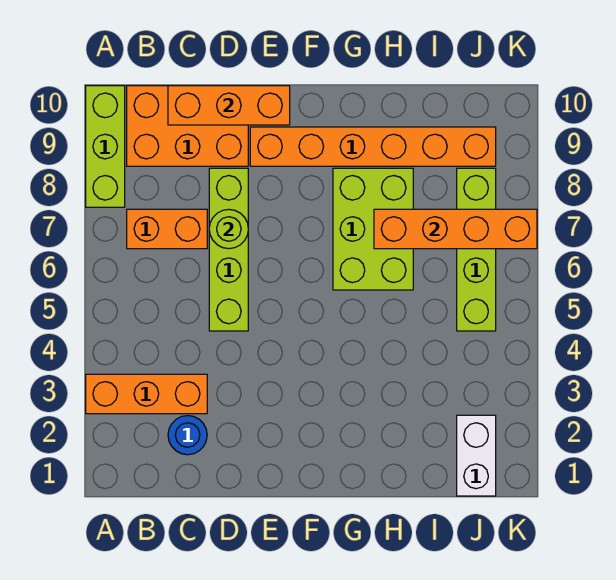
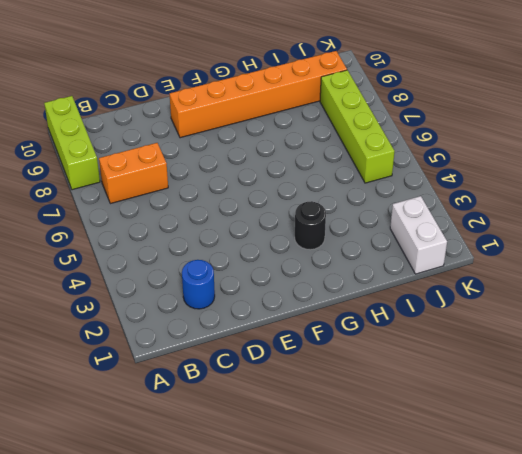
black round brick G3 level 1 -> none
none -> orange brick A3:C3 level 1
none -> orange brick B9:D10 level 1
none -> lime brick D5:D8 level 1

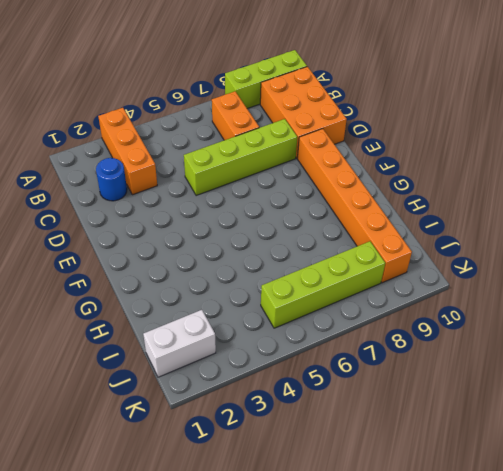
none -> lime brick G6:H8 level 1
none -> orange brick C10:E10 level 2
none -> lime round brick D7 level 2

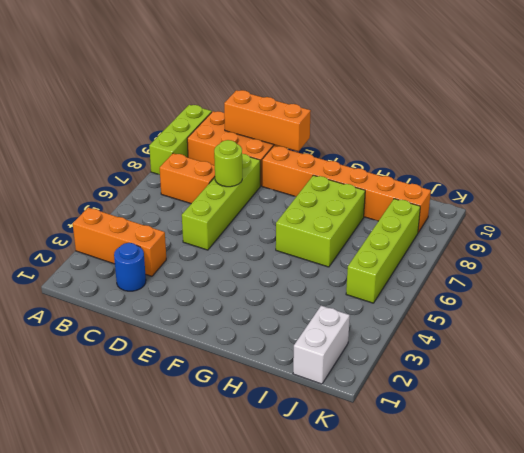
none -> orange brick H7:K7 level 2

